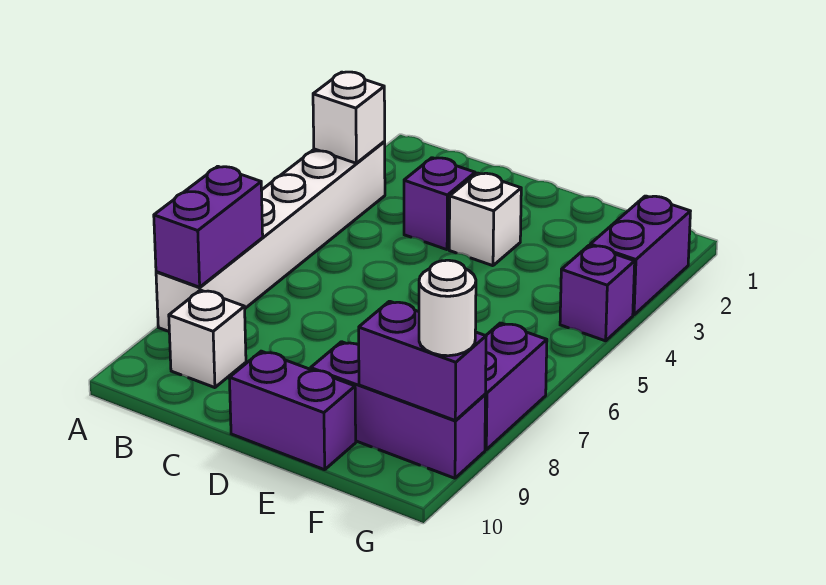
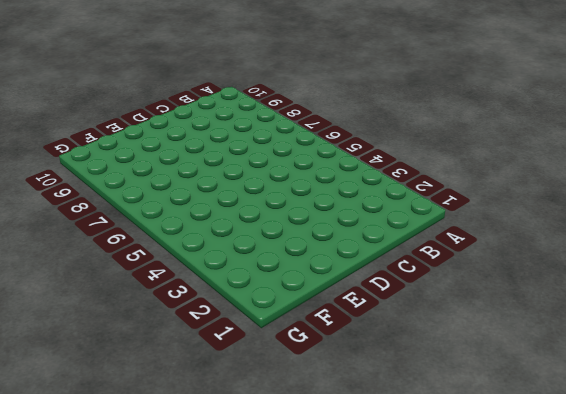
none -> white brick A3:A8 level 1
none -> white brick B9 level 1
none -> purple brick C3 level 1

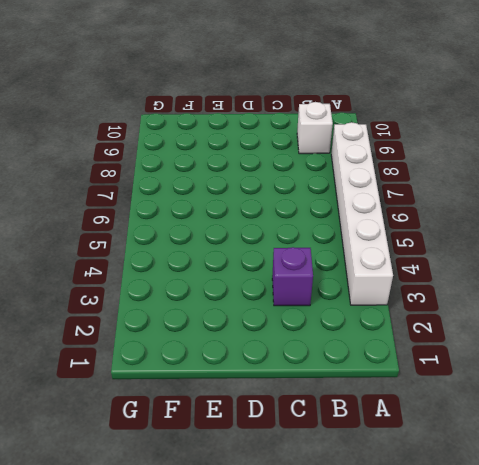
none -> white brick D3 level 1
none -> purple brick D10:E10 level 1
none -> purple brick E9:G9 level 1

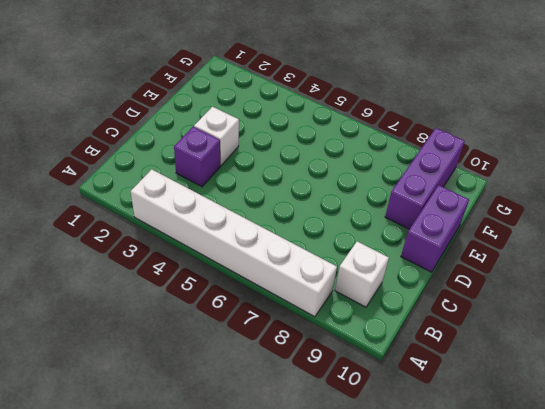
none -> purple brick G2:G3 level 1
none -> purple brick G4 level 1
none -> purple brick G7:G8 level 1

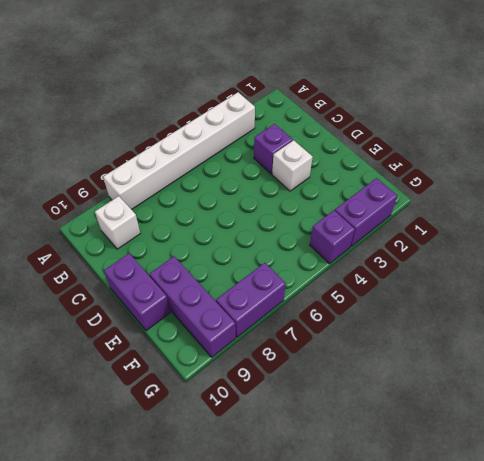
none -> white brick A3 level 2
none -> purple brick A7:A8 level 2
none -> purple brick F9:G9 level 2

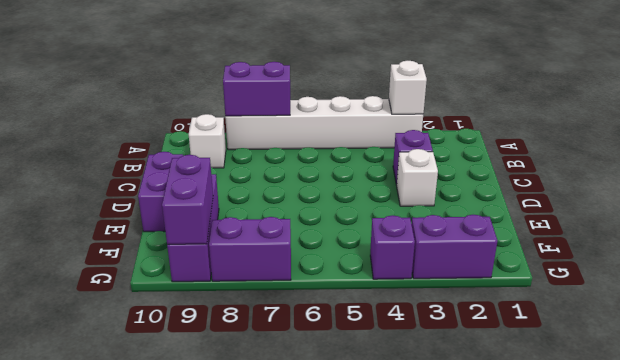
none -> white round brick G9 level 3

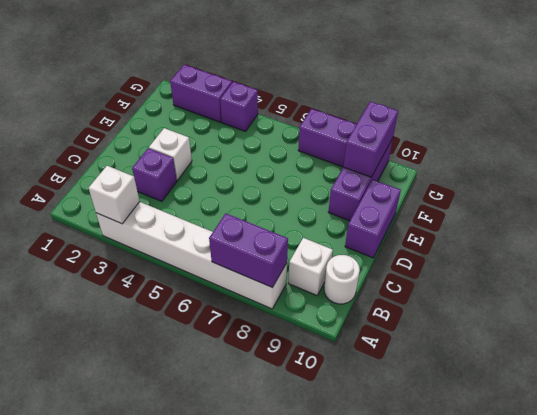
white round brick B10 level 1 -> white round brick G9 level 3

